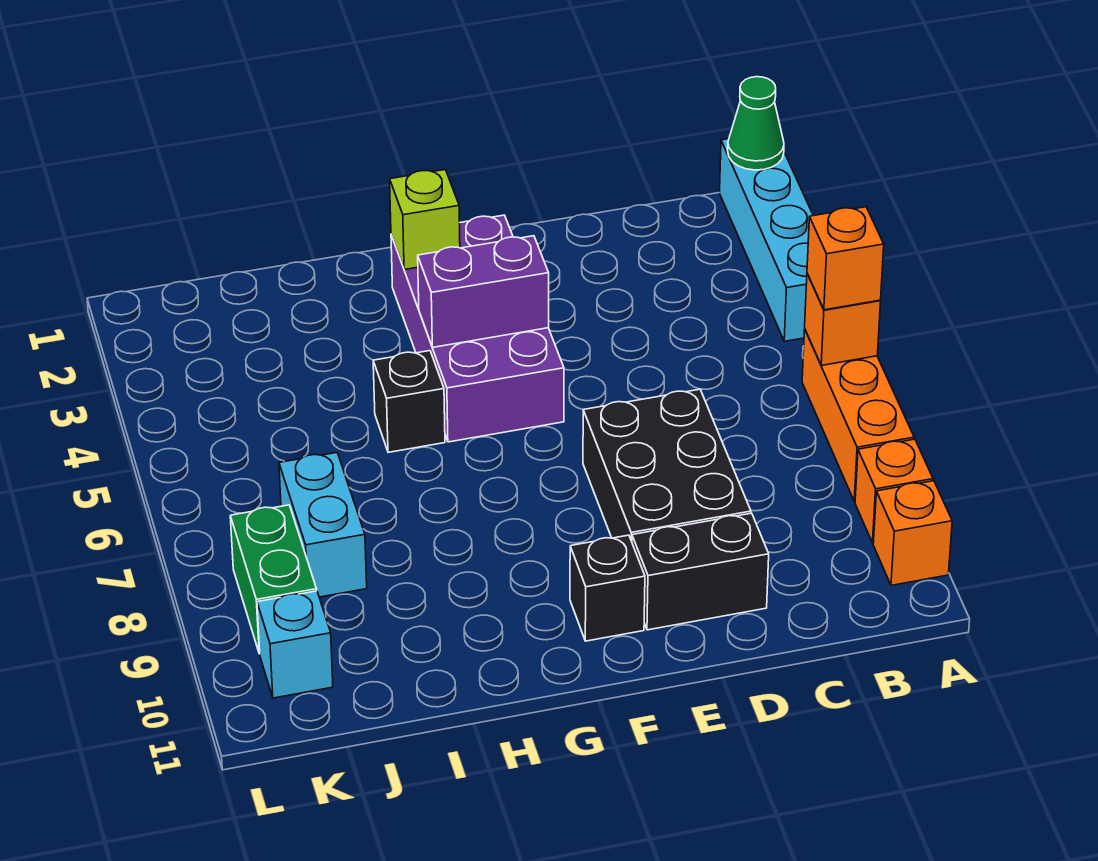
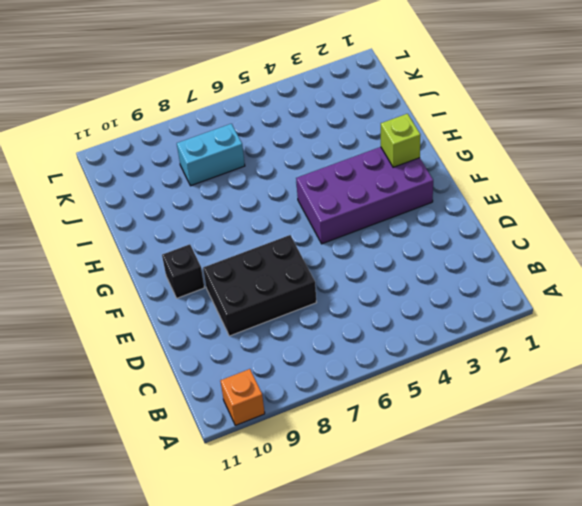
none -> cyan brick A1:A4 level 1
none -> orange brick A6:A8 level 1
none -> orange brick A9 level 1

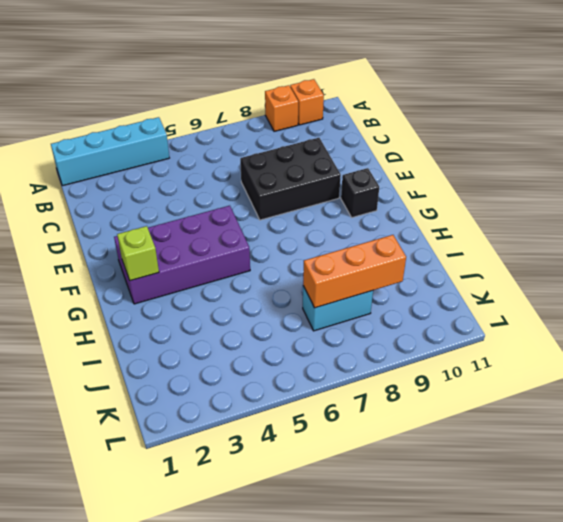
orange brick J7:J9 level 2 -> orange brick A6:A8 level 1
none -> black brick D10:E10 level 1
none -> black brick H5 level 1
none -> green brick K8:K9 level 1

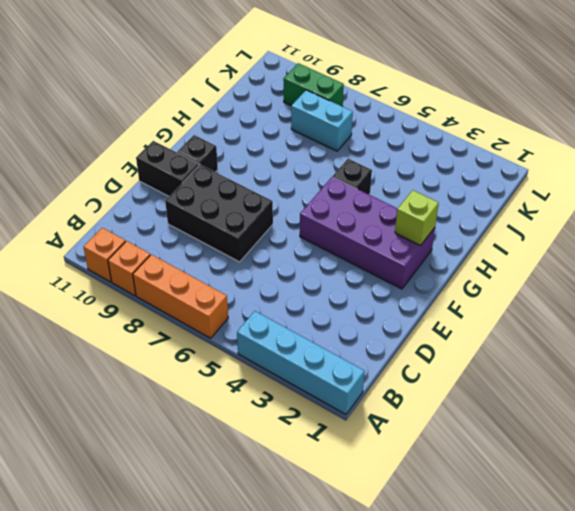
black brick E10:E11 level 1 -> black brick D10:E10 level 1
none -> cyan brick K10 level 1
none -> green cone A1 level 2
none -> orange brick A6 level 2

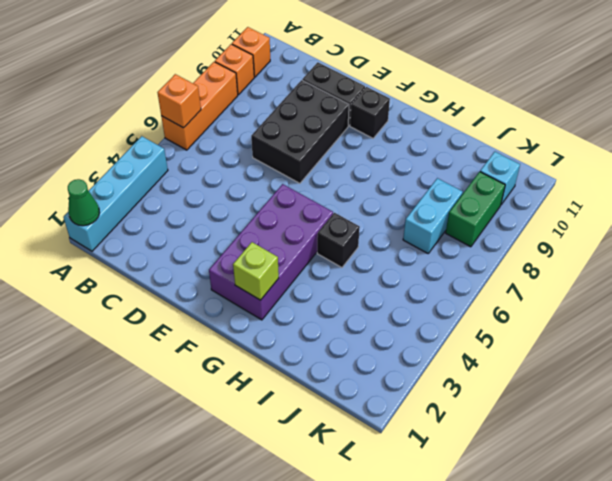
none -> purple brick F4:G4 level 2
none -> orange brick A6 level 3

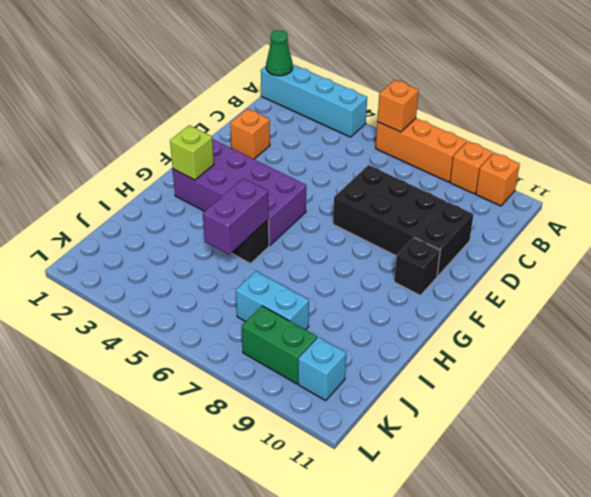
orange brick D2 level 1 -> orange brick A6 level 3
purple brick H5:I5 level 2 -> purple brick F4:G4 level 2

